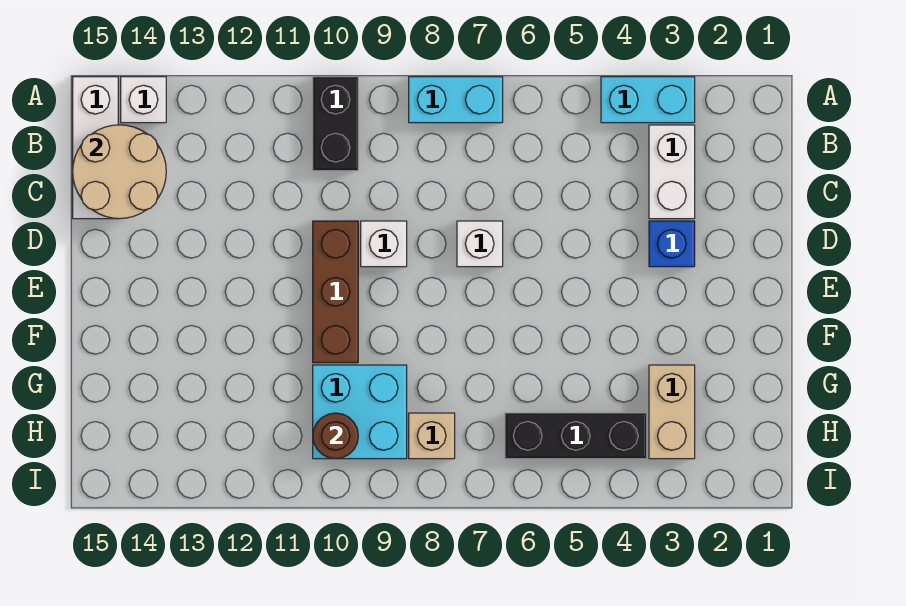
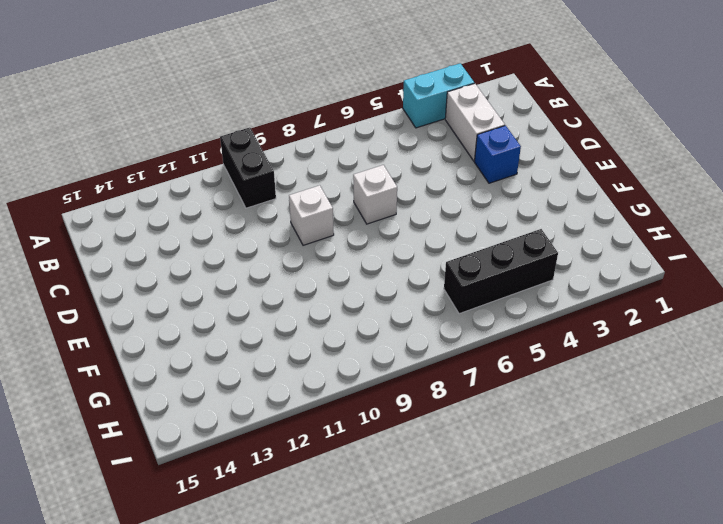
none -> cyan brick A7:A8 level 1
none -> white brick A14 level 1
none -> white brick A15:C15 level 1

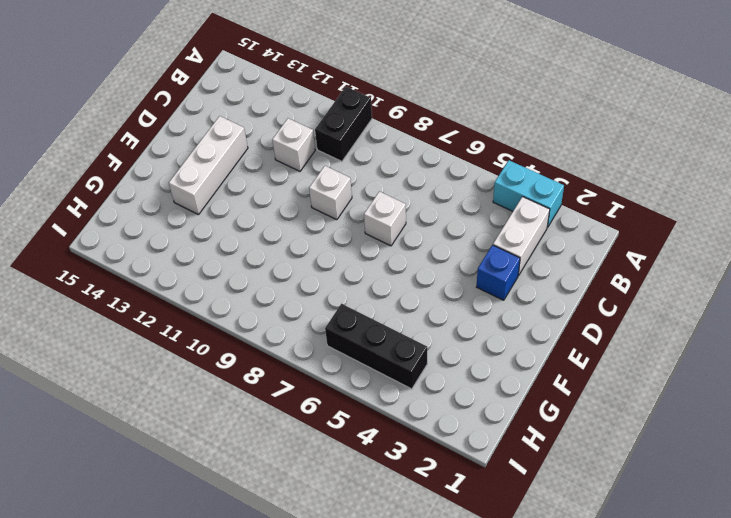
white brick C11 level 1 -> white brick A14 level 1
white brick D13:F13 level 1 -> white brick A15:C15 level 1
none -> cyan brick A7:A8 level 1
none -> brown brick D10:F10 level 1
none -> tan brick G3:H3 level 1

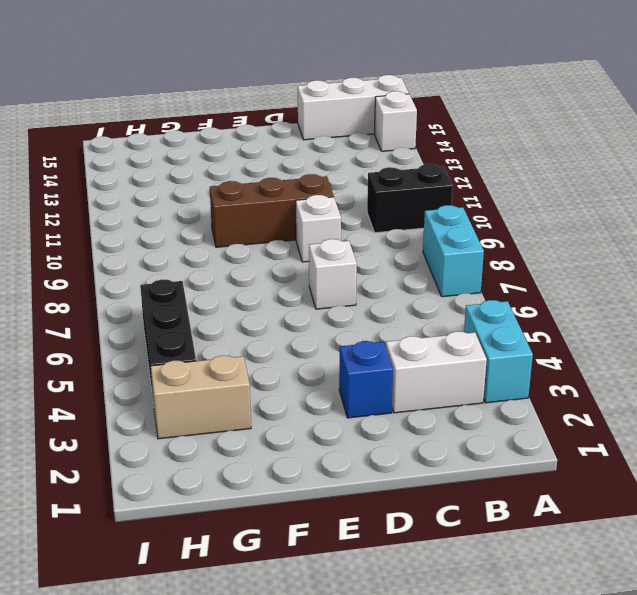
none -> cyan brick G9:H10 level 1
none -> tan brick H8 level 1
none -> tan round brick B14:C15 level 2

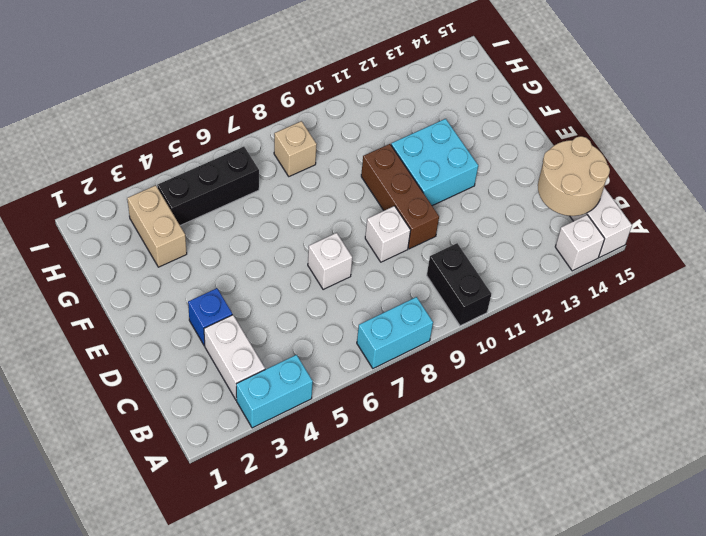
cyan brick E11:F12 level 1 -> cyan brick G9:H10 level 1
none -> brown round brick H10 level 2

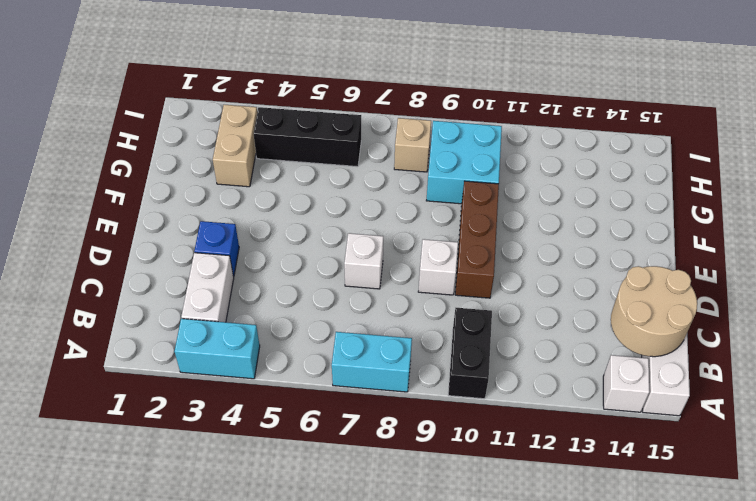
none -> brown round brick H10 level 2

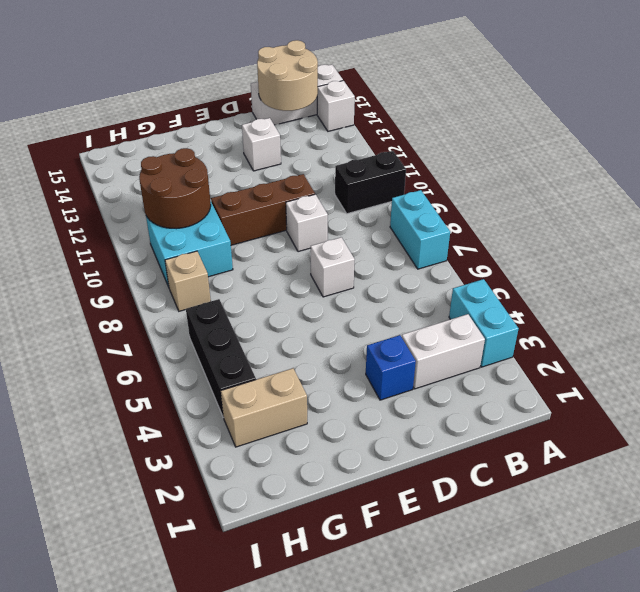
white brick D13 level 1 -> none
brown round brick G10:H11 level 2 -> brown round brick H10 level 2

